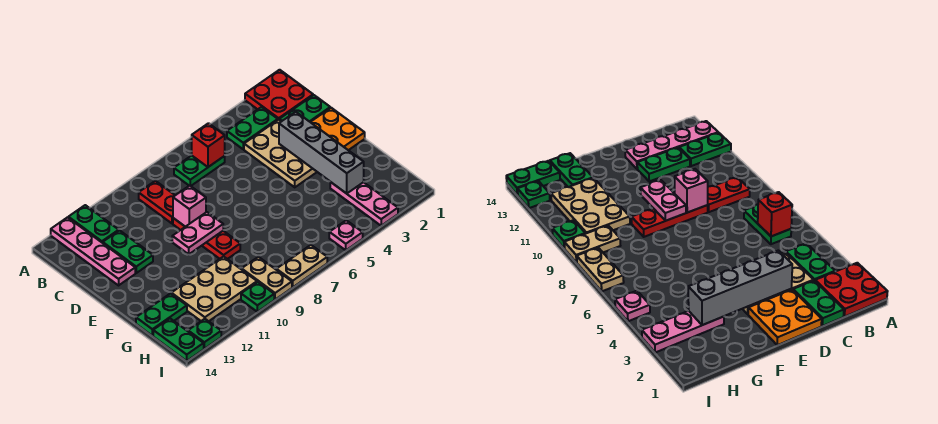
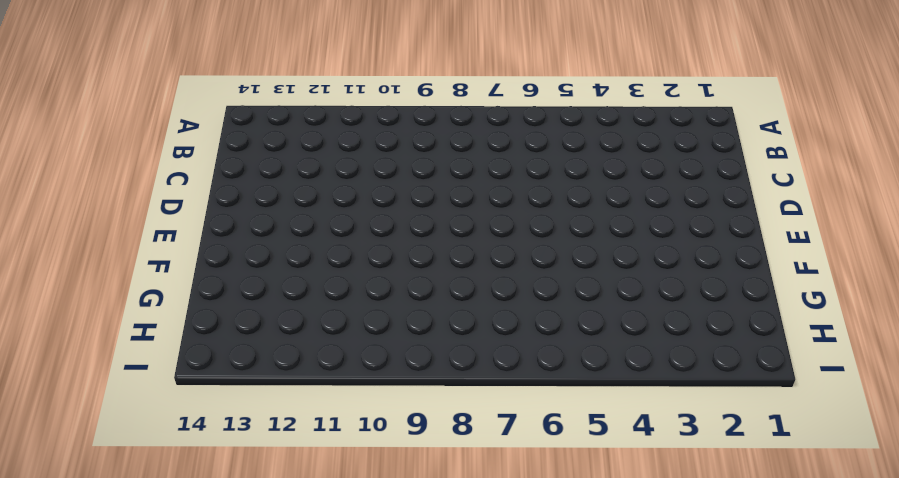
none -> red plate A1:B2 level 1
none -> green plate A12:B12 level 1
none -> pink plate A13:D13 level 1

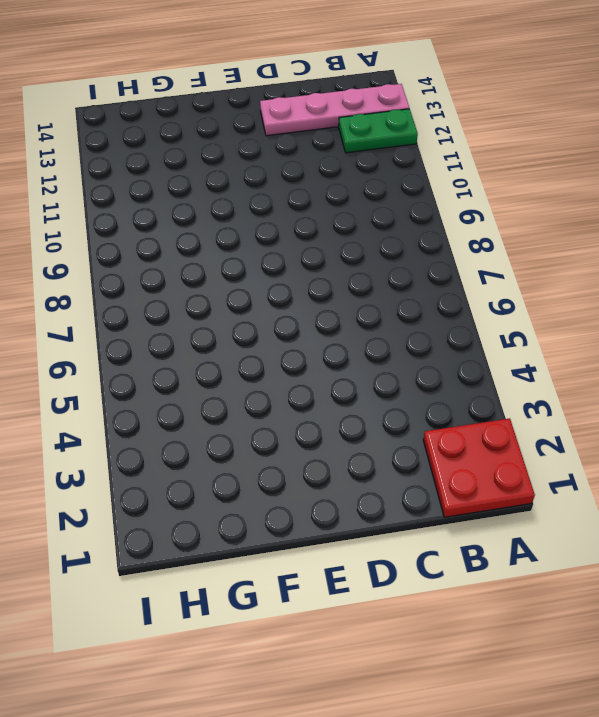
none -> green plate B3:B4 level 1
none -> green plate B6:B7 level 1
none -> red plate B9:C9 level 1

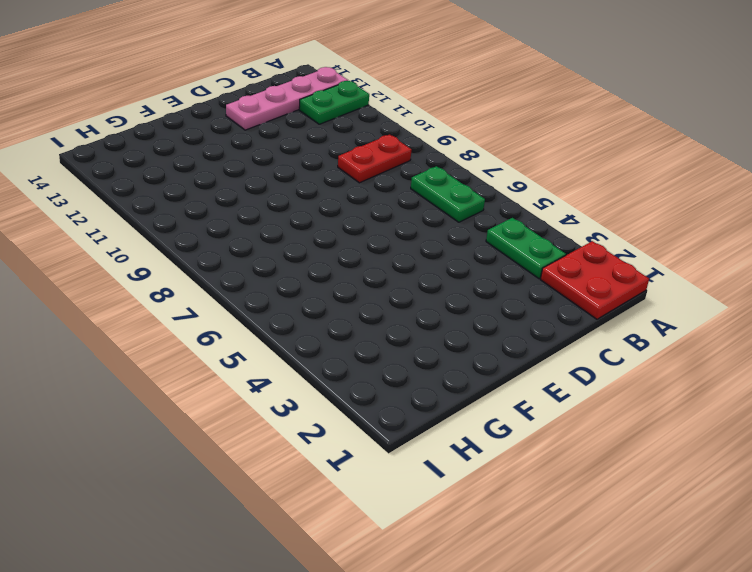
none -> green plate C1:C2 level 1
none -> tan plate C3:E4 level 1
none -> green plate C12:D12 level 1

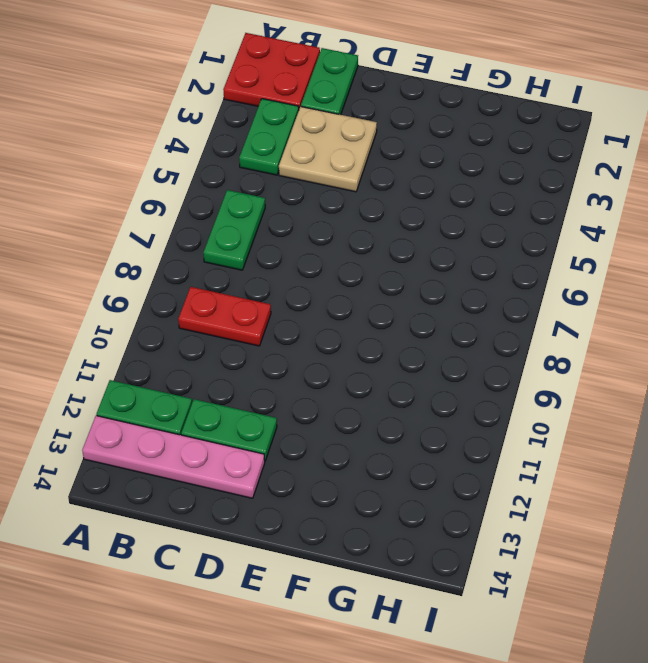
tan plate C3:D4 level 1 -> tan plate C3:E4 level 1
none -> orange plate D1:E2 level 1
none -> red plate D9:F9 level 1
none -> pink plate G3:I3 level 1

